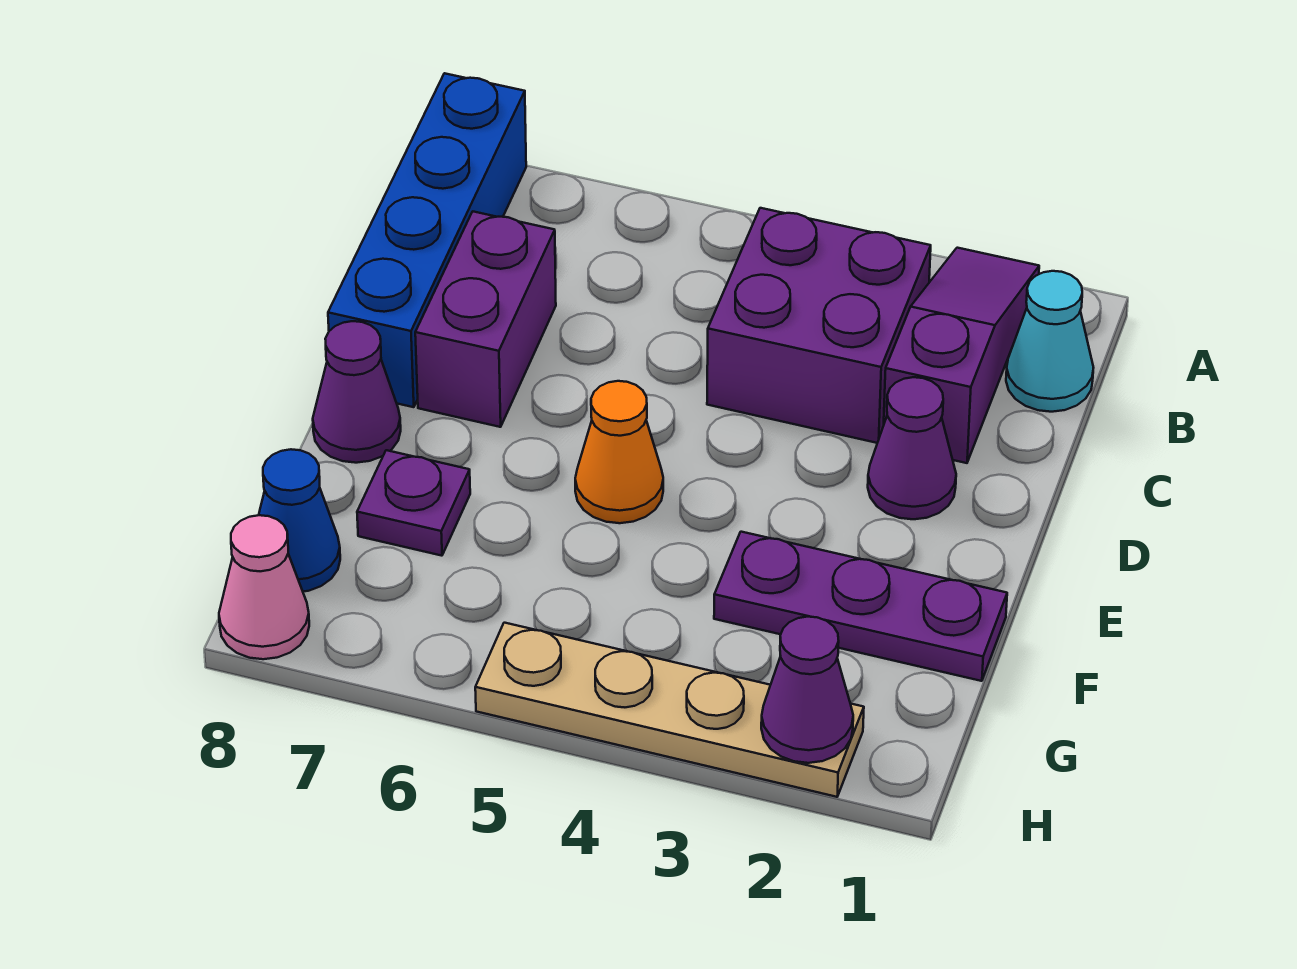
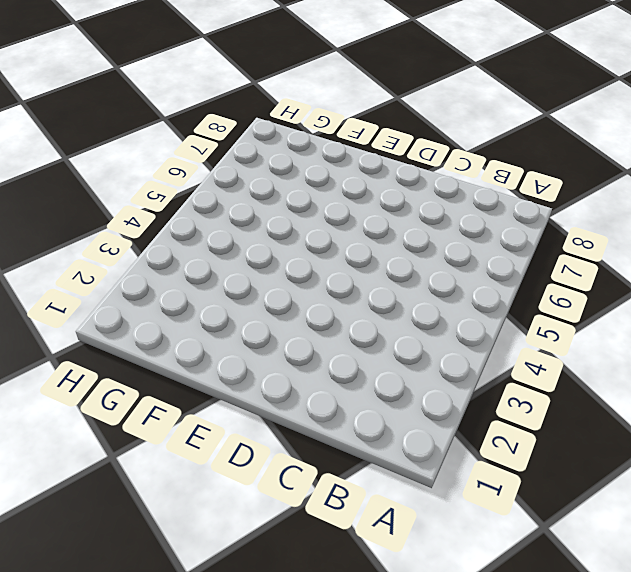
none -> purple slope A2:C2 level 1 top C
none -> blue brick A8:D8 level 1
none -> cyan cone B1 level 1

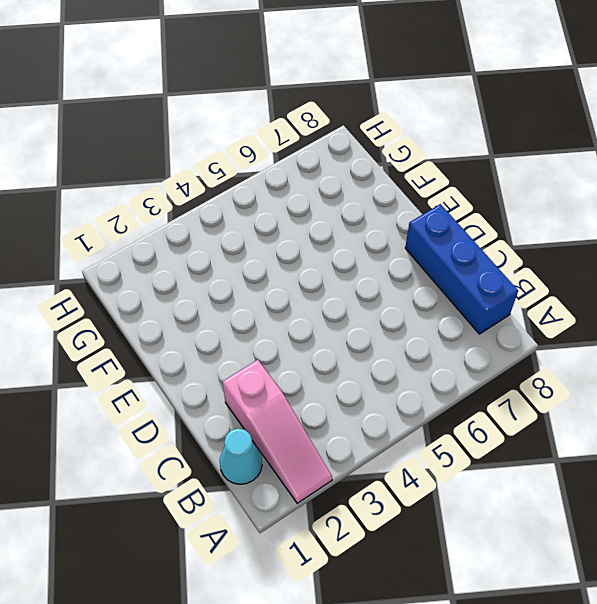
pink slope A2:C2 level 1 top C -> purple slope A2:C2 level 1 top C
blue brick B8:D8 level 1 -> blue brick A8:D8 level 1
none -> purple brick B3:C4 level 1
none -> purple brick C7:D7 level 1
none -> purple cone D2 level 1

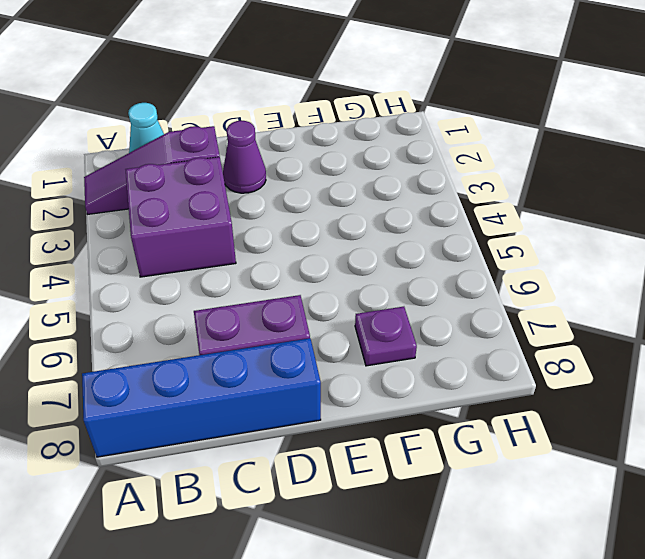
none -> orange cone E5 level 1
none -> purple cone E8 level 1
none -> purple plate F1:F3 level 1

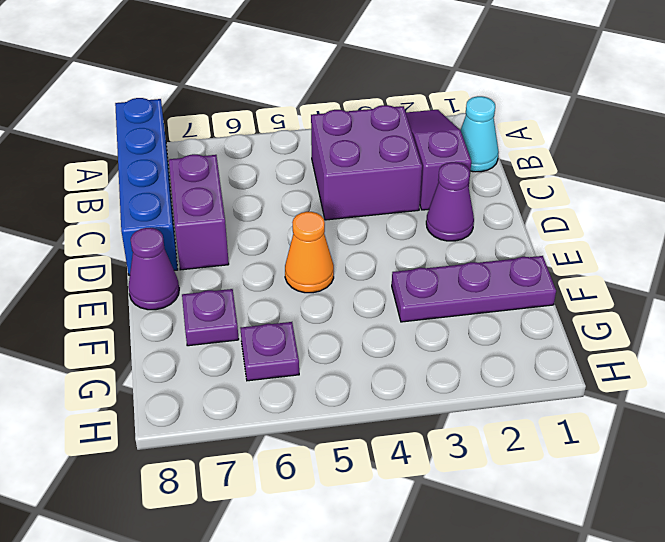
purple plate G6 level 1 -> none
none -> blue cone G8 level 1
none -> tan plate H2:H5 level 1
none -> pink cone H8 level 1

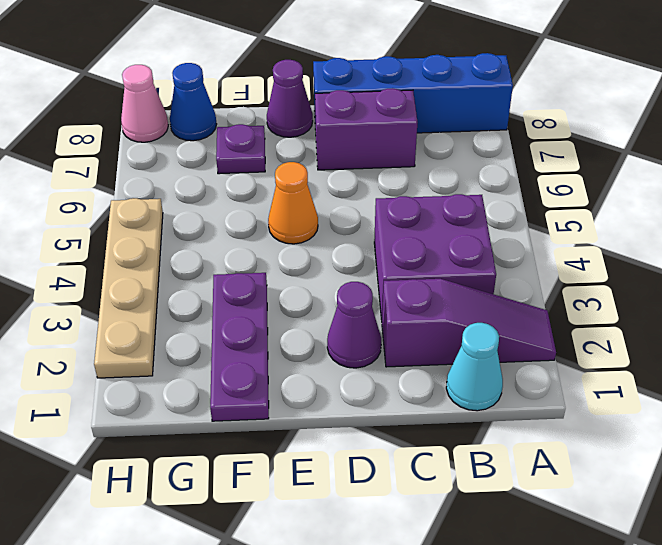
none -> purple cone H2 level 2

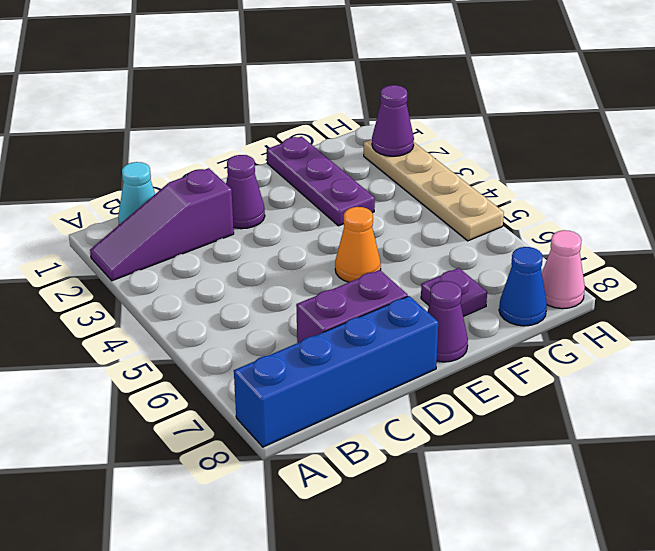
none -> purple brick B3:C4 level 1

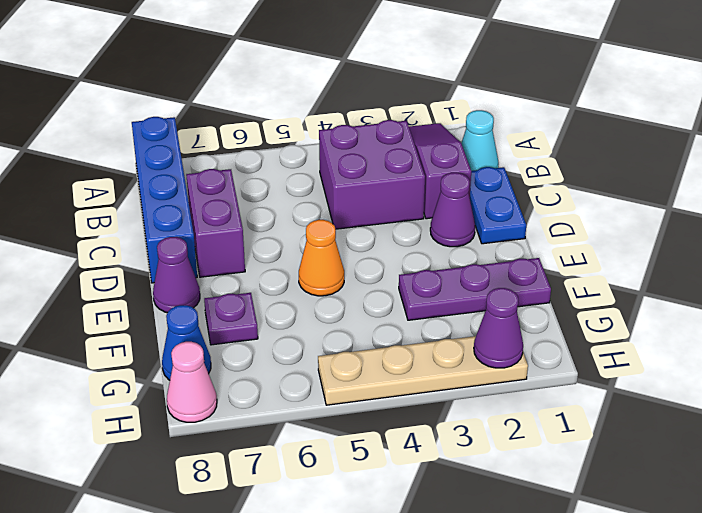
blue plate C1:D1 level 1 -> none

